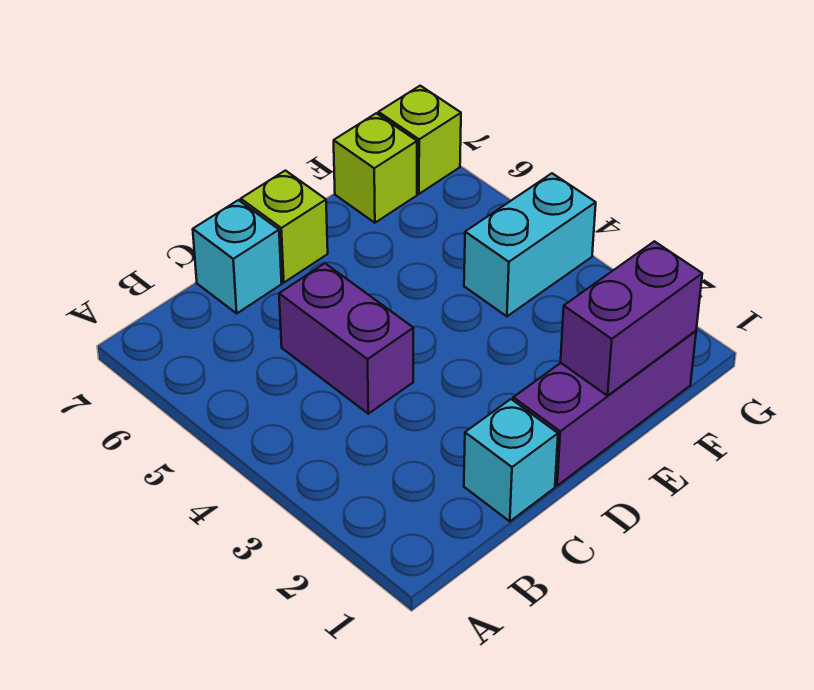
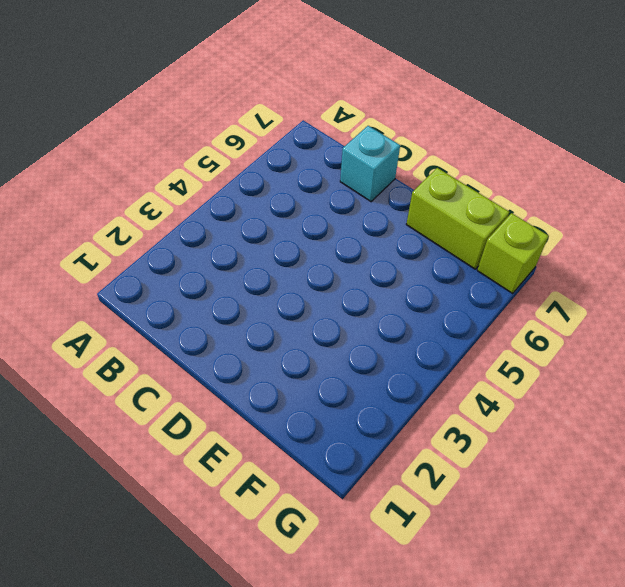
lime brick E7:F7 level 1 -> lime brick F7 level 1
none -> cyan brick C1 level 1
none -> purple brick C4:C5 level 1

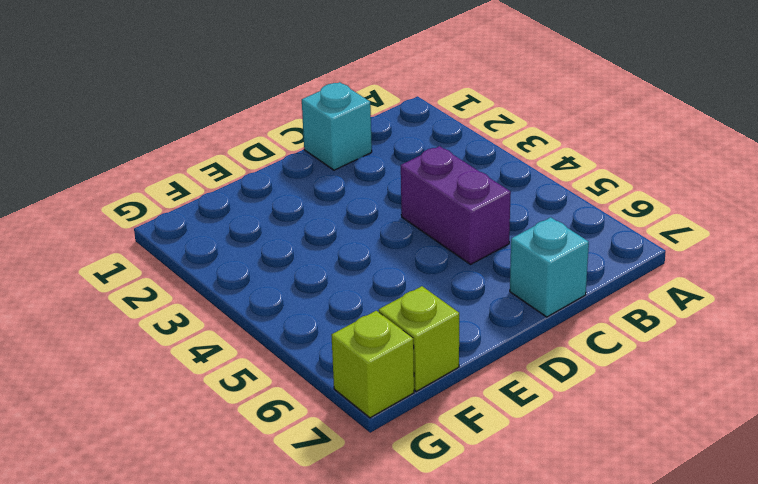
none -> purple brick D1:F1 level 1
none -> lime brick D7 level 1

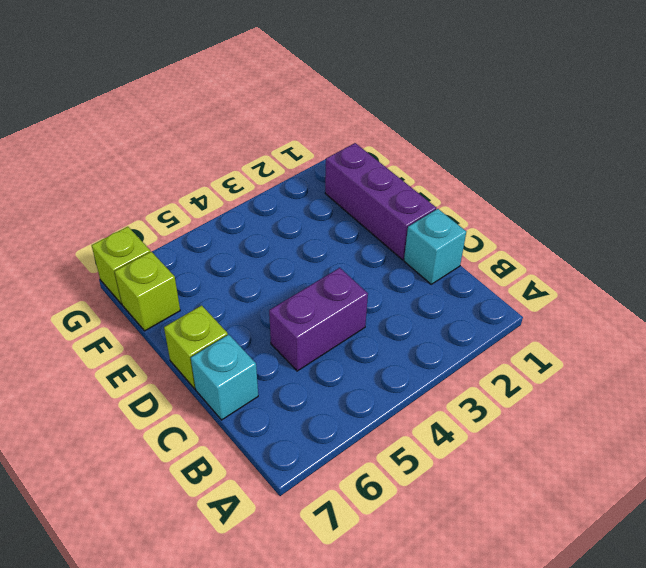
none -> cyan brick F4:G4 level 1
none -> purple brick E1:F1 level 2

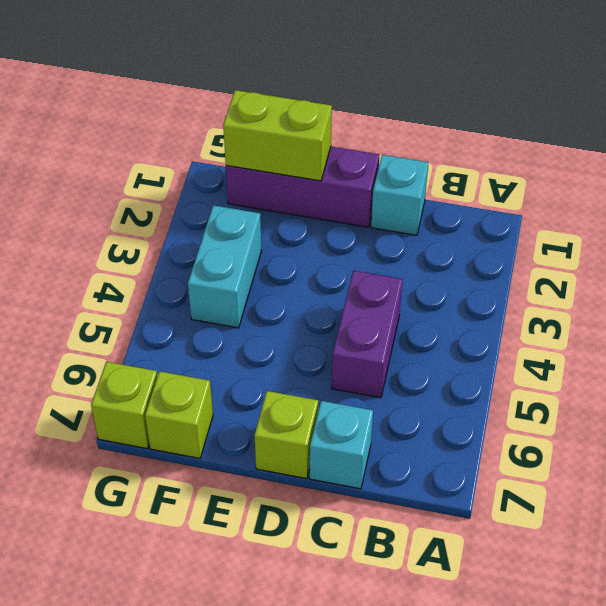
lime brick E1:F1 level 2 -> purple brick E1:F1 level 2
cyan brick F3:F4 level 1 -> cyan brick F4:G4 level 1

